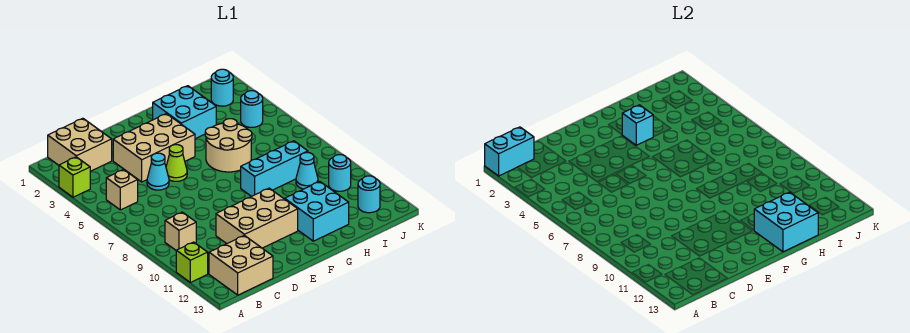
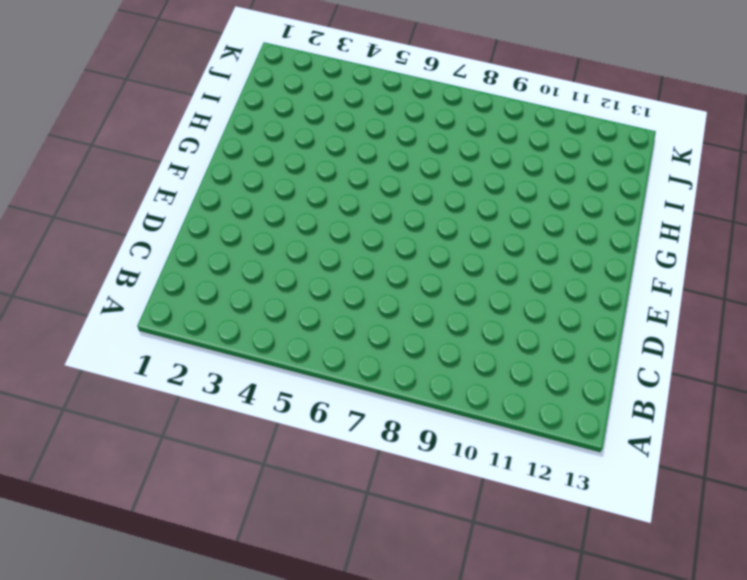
none -> lime brick A3 level 1
none -> lime brick A11 level 1
none -> tan brick B1:C2 level 1

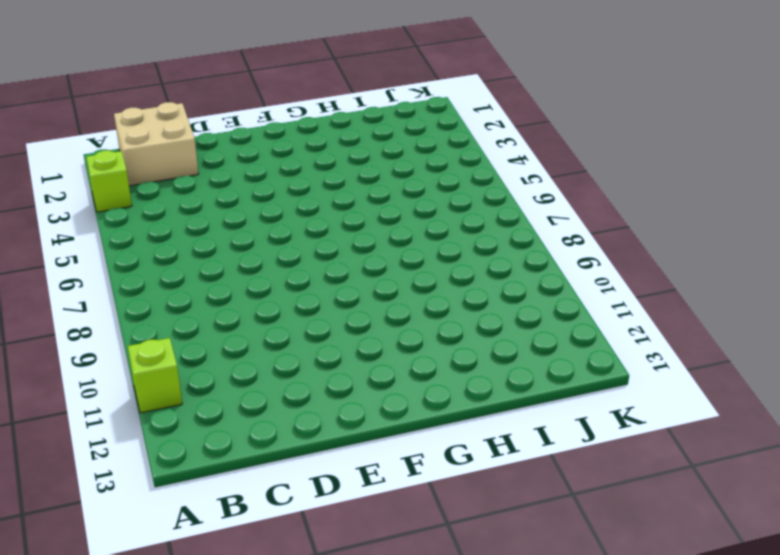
none -> tan brick B5 level 1
none -> tan brick B9 level 1
none -> tan brick B12:C13 level 1

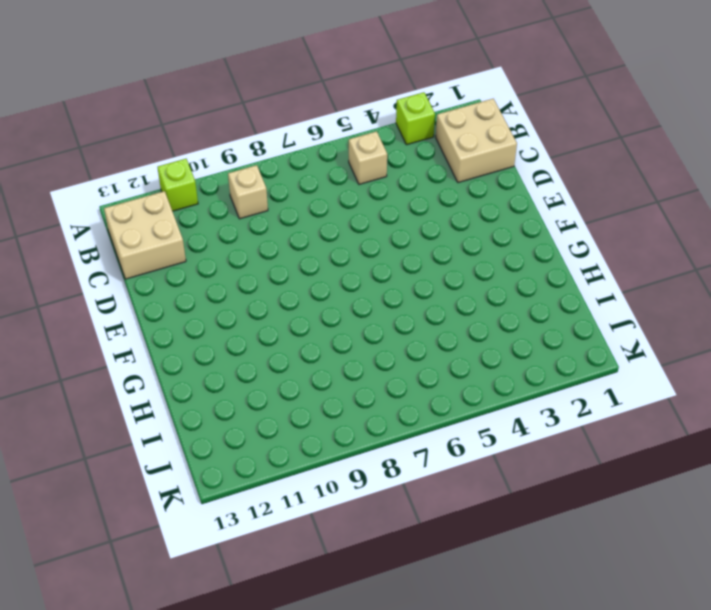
none -> tan brick D3:F4 level 1
none -> cyan cone D5 level 1
none -> tan brick D10:F11 level 1

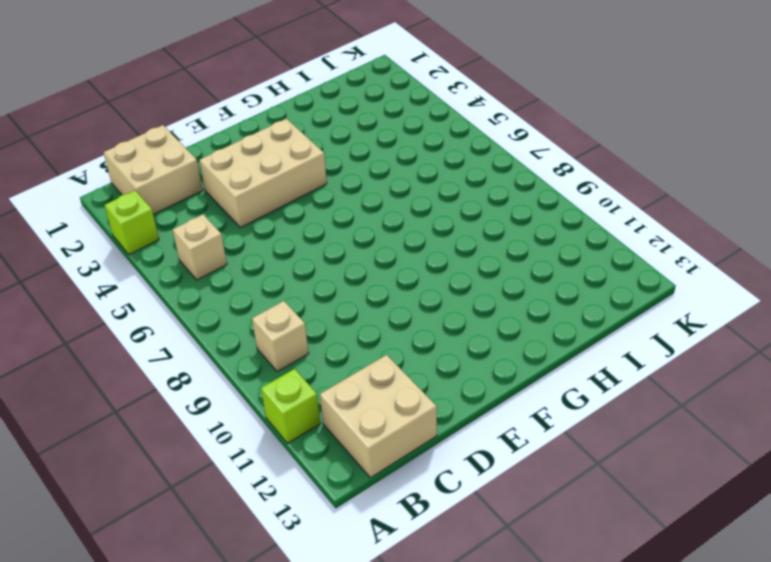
none -> cyan cone D5 level 1
none -> tan brick D10:F11 level 1
none -> lime cone E5 level 1

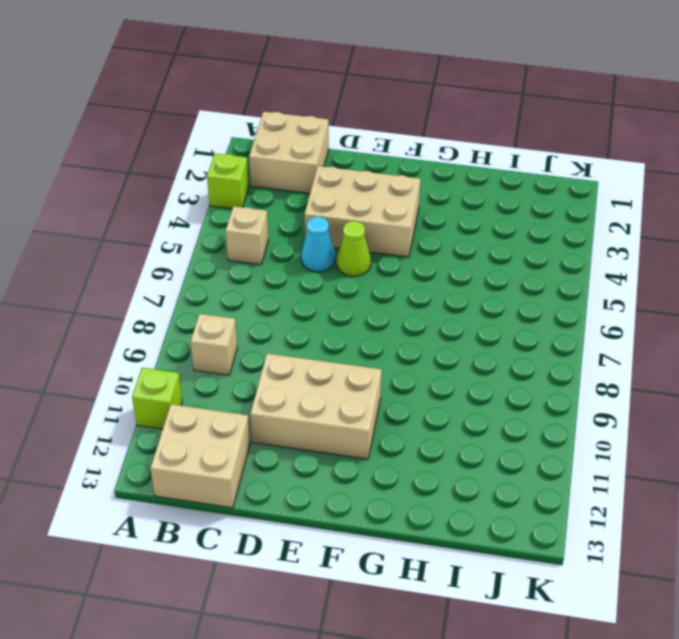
none -> cyan brick G2:H3 level 1
none -> tan round brick G5:H6 level 1
none -> cyan brick G8:I8 level 1

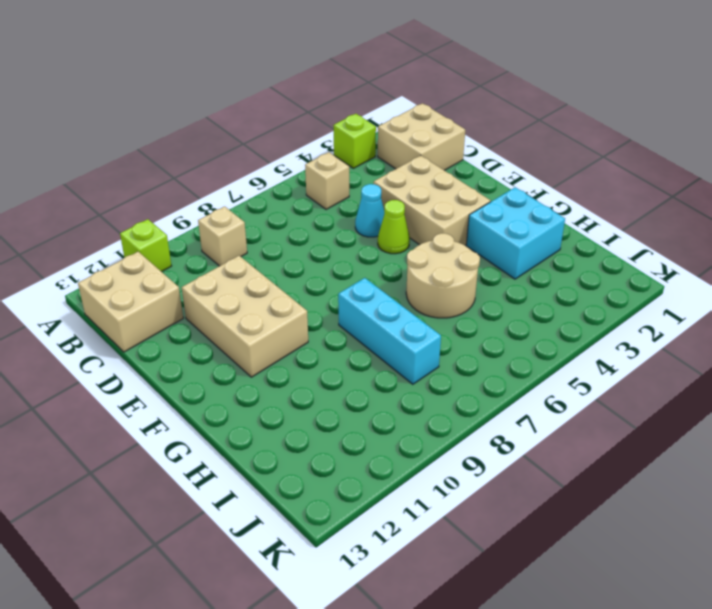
none -> cyan brick G11:H12 level 1
none -> cyan cone I9 level 1
none -> cyan round brick J2 level 1

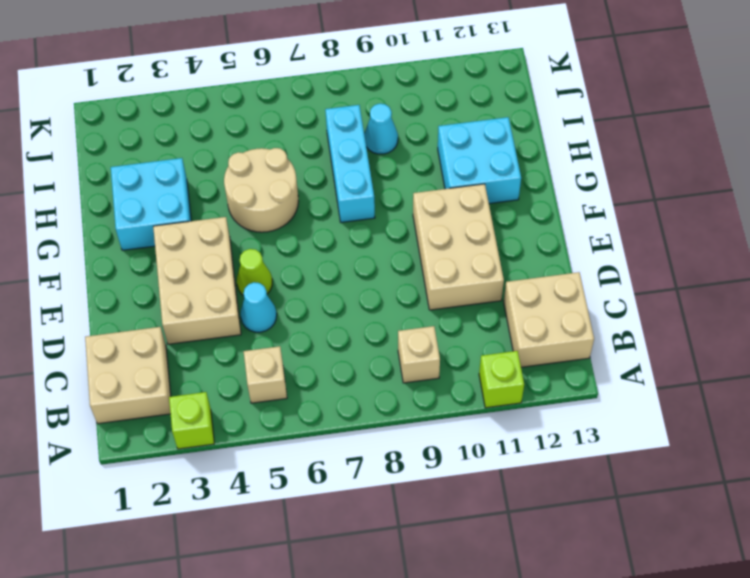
none -> cyan round brick J2 level 1
none -> cyan round brick J4 level 1
none -> cyan round brick J10 level 1

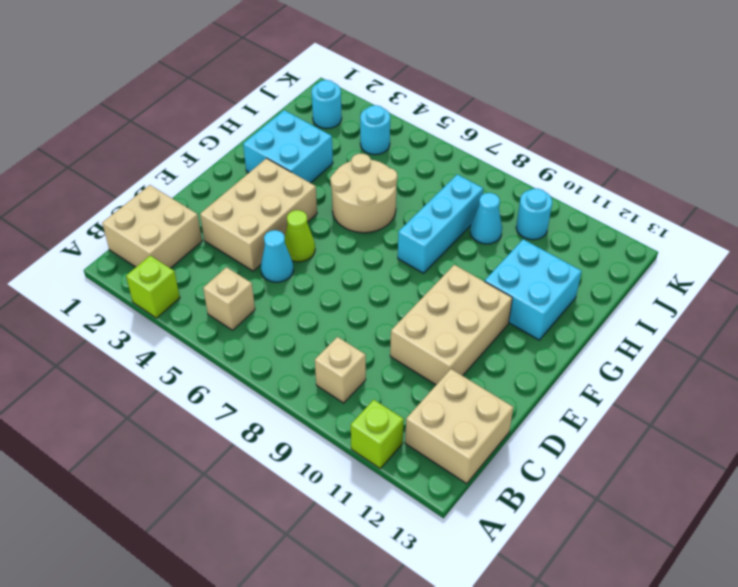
none -> cyan round brick J12 level 1
none -> cyan brick A1:B1 level 2
none -> cyan brick G3 level 2

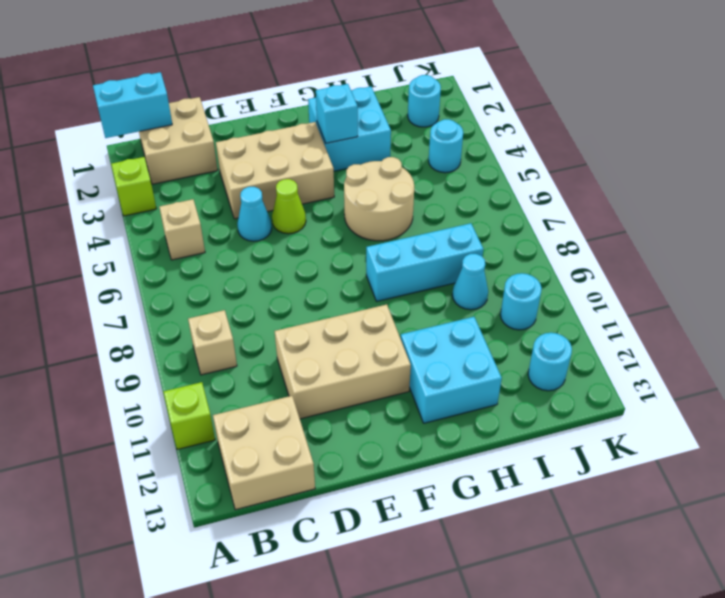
none -> cyan brick G12:H13 level 2

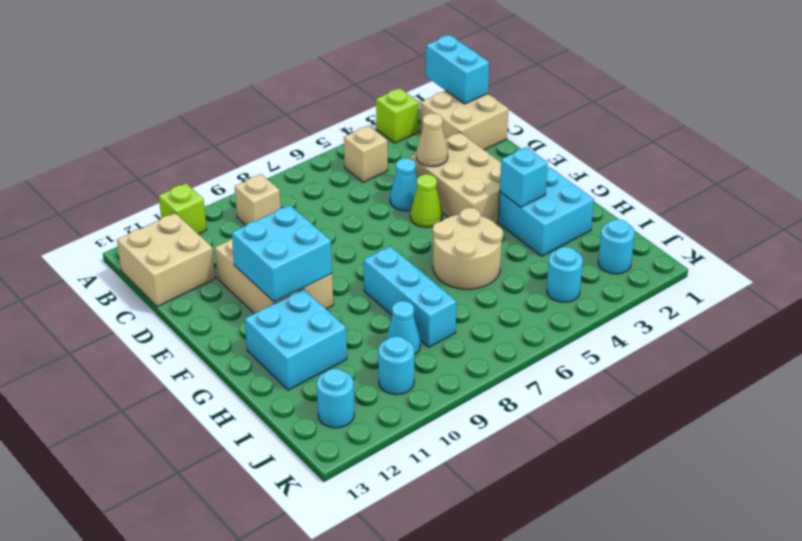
tan cone D4 level 2 -> none
cyan brick E10:F11 level 2 -> cyan brick G12:H13 level 2

